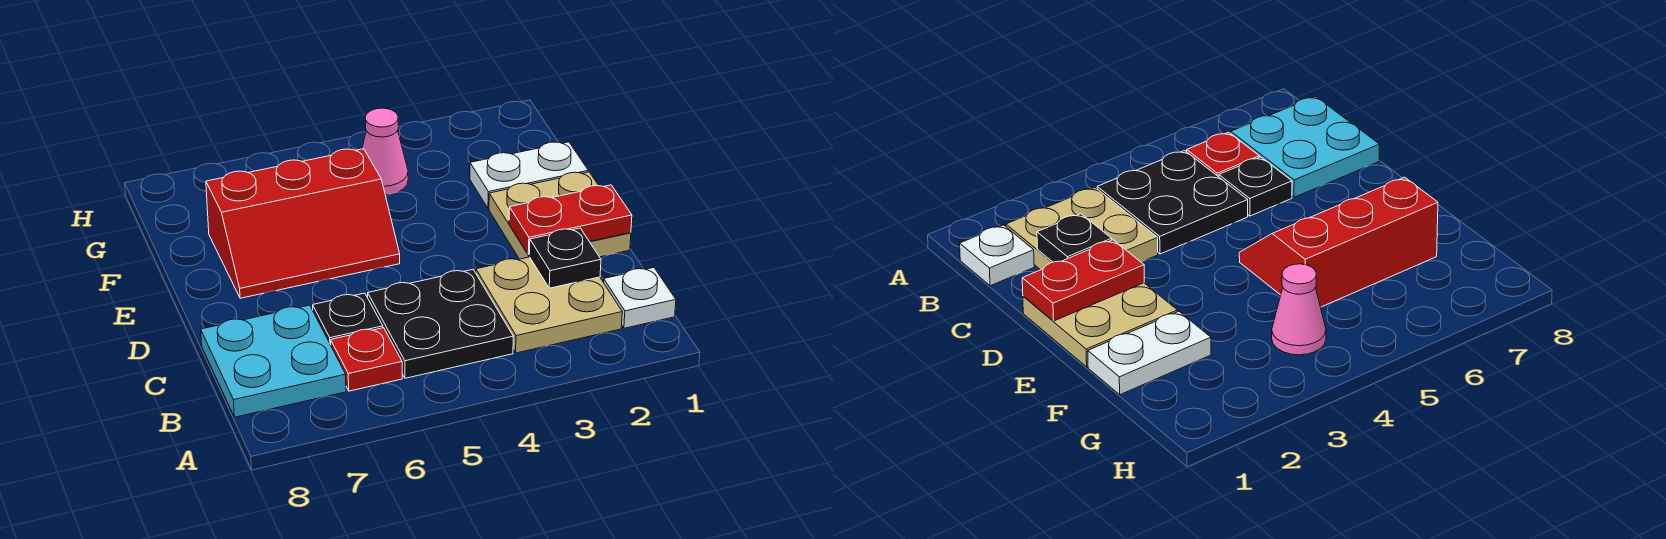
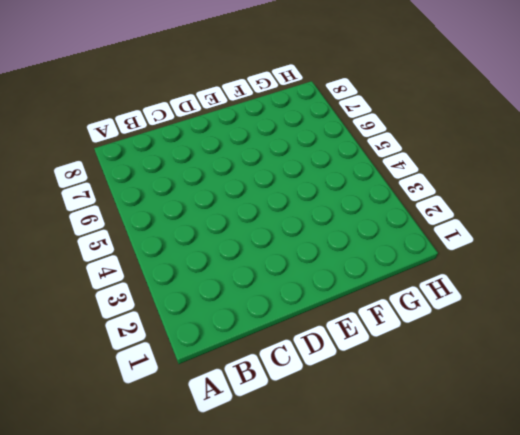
none -> white plate B1 level 1
none -> tan plate B2:C3 level 1
none -> black plate B4:C5 level 1

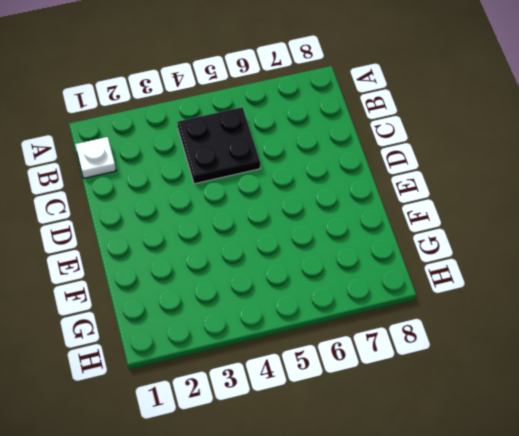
none -> tan plate B2:C3 level 1
none -> red plate B6 level 1
none -> cyan plate B7:C8 level 1

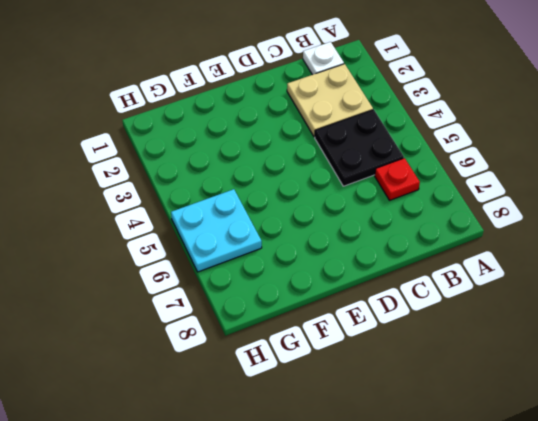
cyan plate G5:H6 level 1 -> cyan plate B7:C8 level 1
none -> black plate C6 level 1
none -> tan plate D1:E2 level 1
none -> red slope E5:F7 level 1 top F

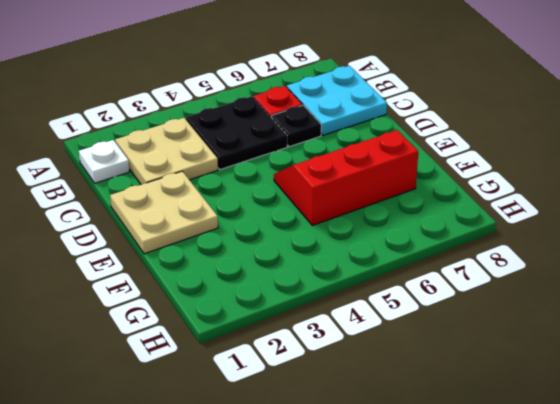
none -> white plate F1:F2 level 1
none -> pink cone G4 level 1
none -> black plate C2 level 2

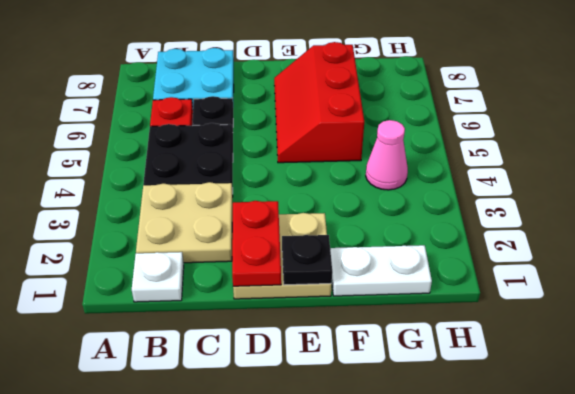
black plate E1 level 2 -> black plate C2 level 2
white plate F1:G1 level 1 -> white plate F1:F2 level 1

